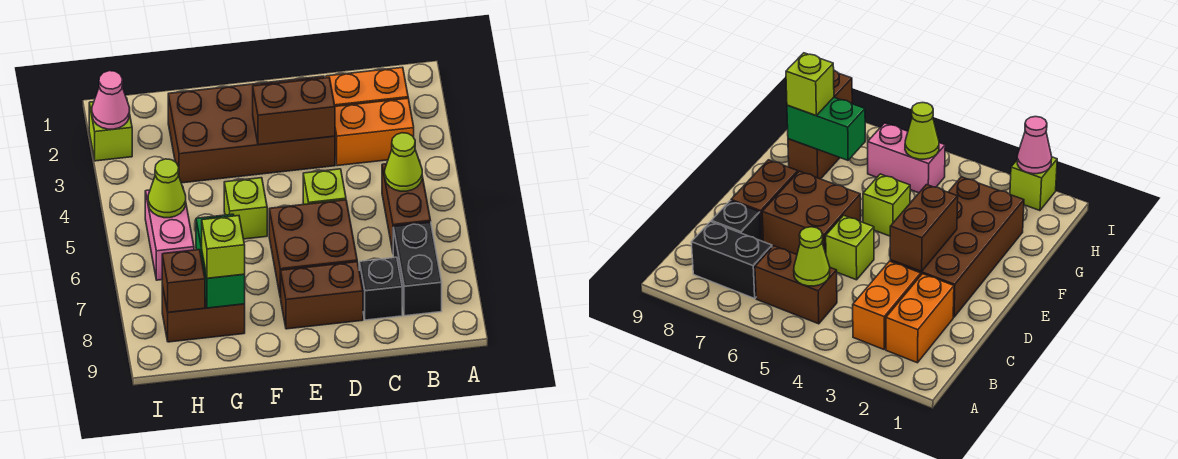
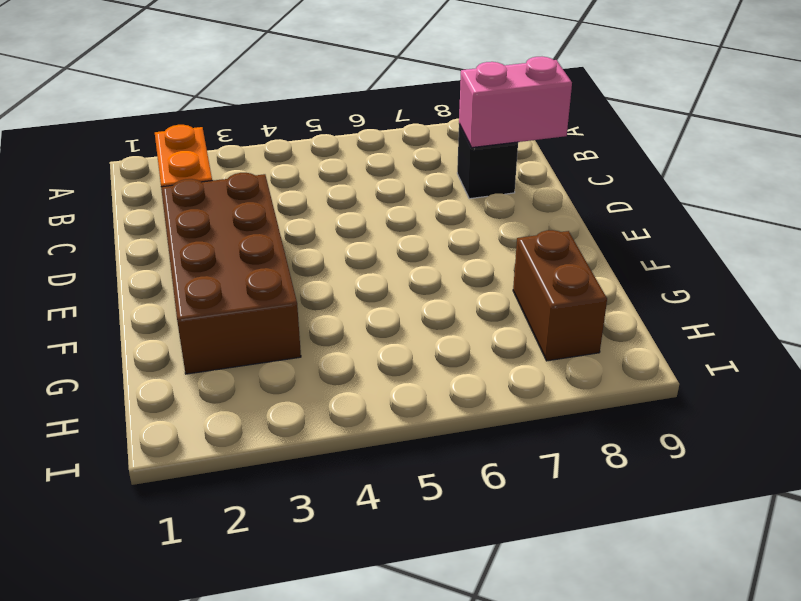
pink brick C8:C9 level 2 -> pink brick H5:H6 level 1
none -> orange brick B3:C3 level 1
none -> brown brick B5:B6 level 1
none -> black brick B7:B8 level 1

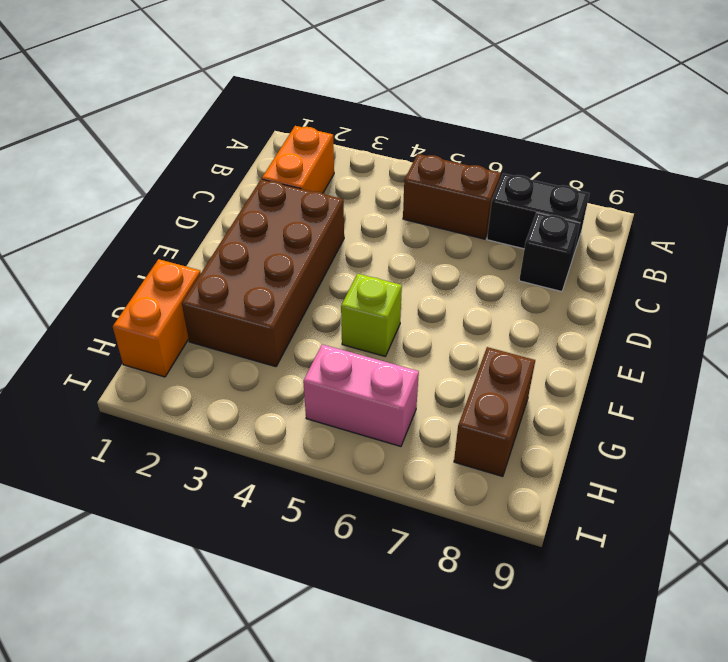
orange brick G1:H1 level 1 -> orange brick B3:C3 level 1
none -> lime brick D5 level 1
none -> brown brick D6:E7 level 1
none -> brown brick D8:E8 level 1

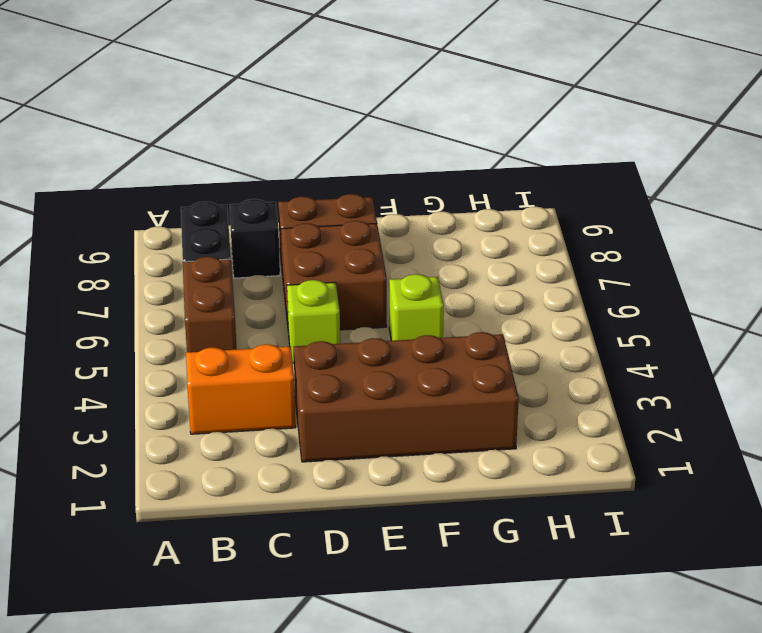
none -> orange brick B2:C2 level 1
none -> brown brick G8:H8 level 1
none -> pink brick H5:H6 level 1

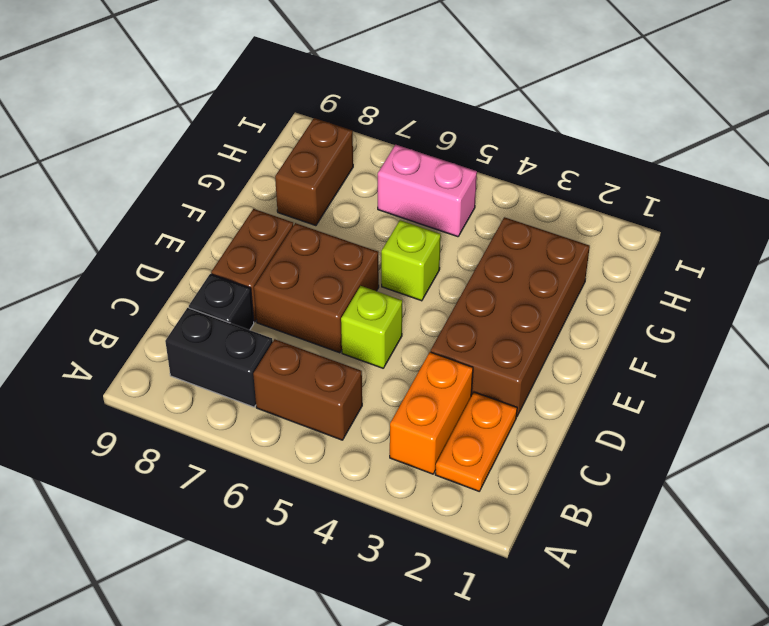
orange plate B2:C2 level 1 -> orange brick B2:C2 level 1
none -> lime brick I2 level 1
none -> lime cone B5 level 2
none -> brown brick D3:E3 level 2

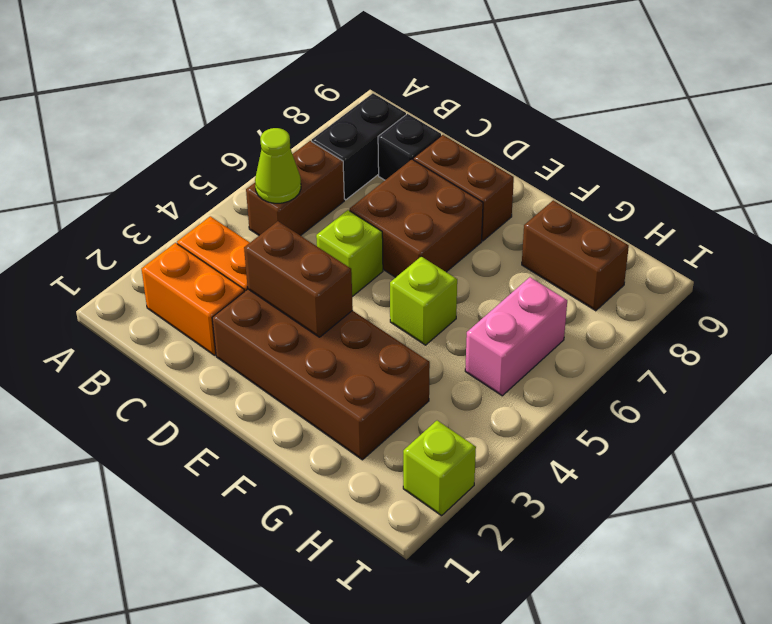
none -> green brick G7:G8 level 2
none -> lime cone H5 level 2
none -> brown brick H8 level 2

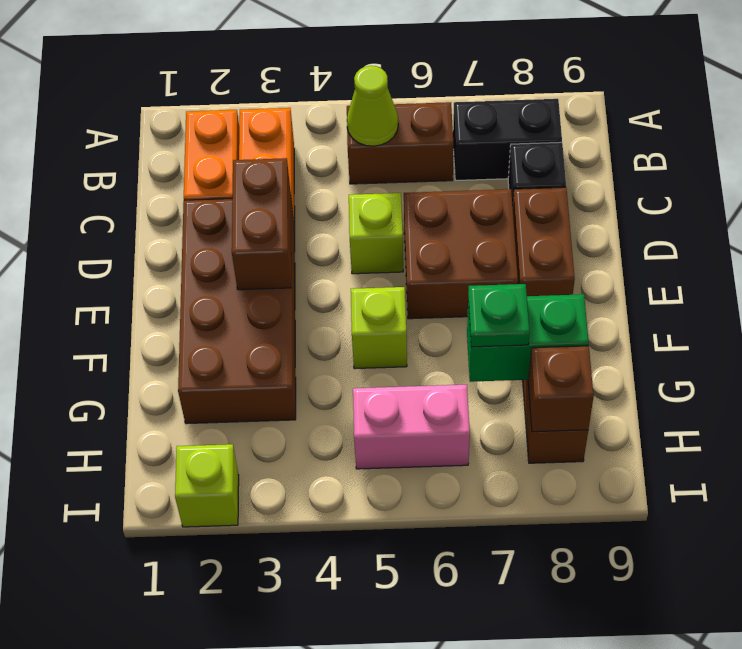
green plate G7 level 3 -> none
none -> lime cone H5 level 2
none -> pink cone I2 level 2
none -> lime brick G8 level 3

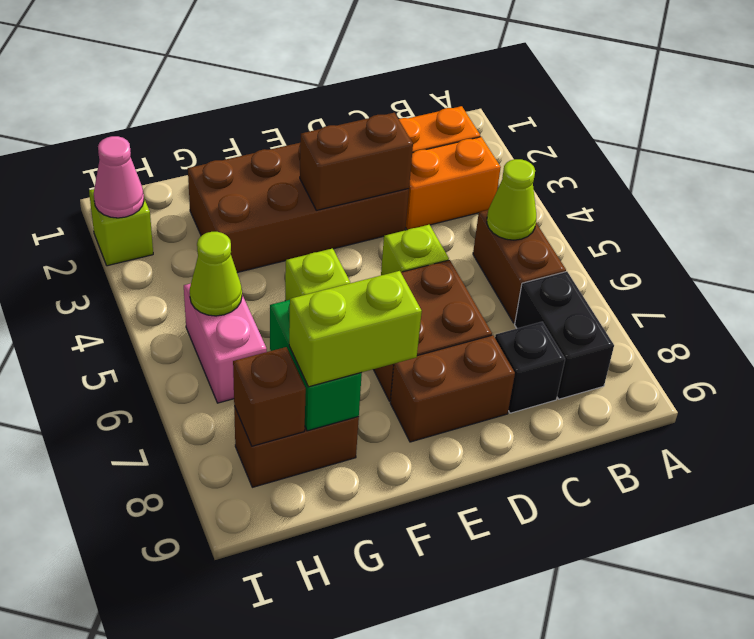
lime brick F8:G8 level 3 -> lime brick G8 level 3

